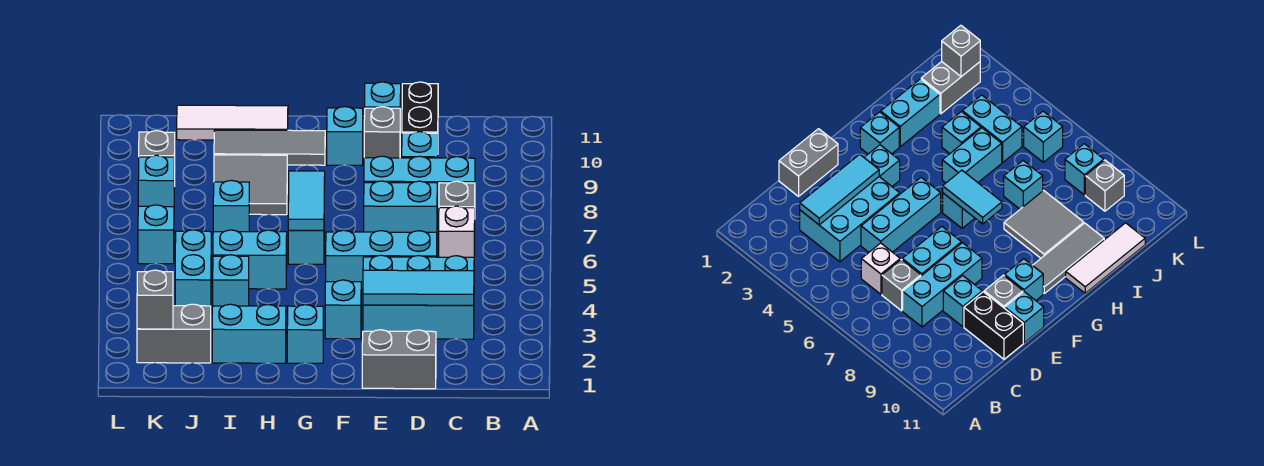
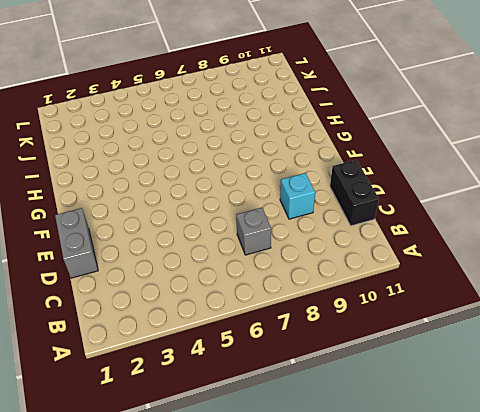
black brick C11:D11 level 1 -> black brick D10:D11 level 1
none -> cyan brick C3:E4 level 1
none -> white brick C6 level 1
none -> cyan brick C8:E8 level 1
none -> cyan brick D5:F5 level 1

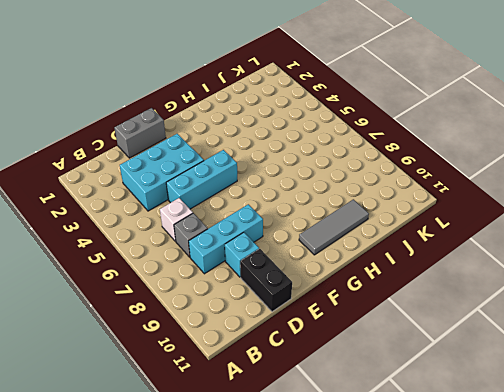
none -> cyan brick D7:E7 level 1
none -> grey brick E10 level 1
none -> cyan brick E11 level 1
none -> cyan brick F3 level 1

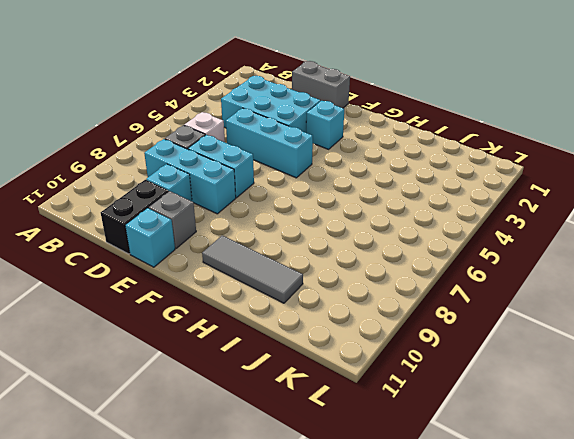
none -> cyan brick F10 level 1
none -> cyan brick G2 level 1
none -> cyan brick G6 level 1
none -> cyan brick H2:I2 level 1

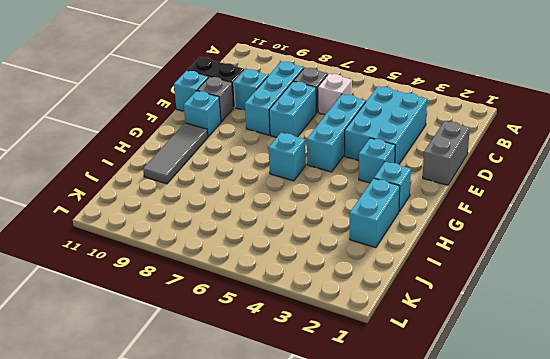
none -> cyan brick H5:I5 level 1
none -> grey tile H8:I9 level 1
none -> white tile H11:J11 level 1
none -> cyan brick I4 level 1

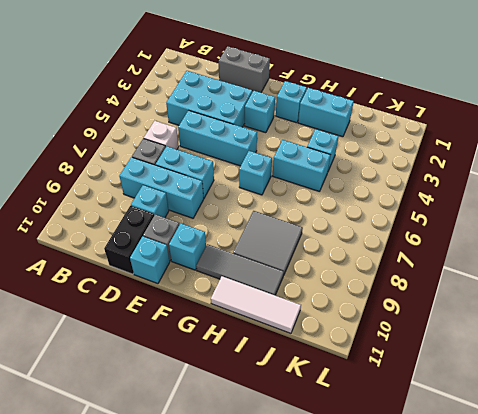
none -> cyan brick I7 level 1
none -> grey brick J2:K2 level 1
none -> cyan brick J4:J5 level 1
none -> cyan brick K6 level 1

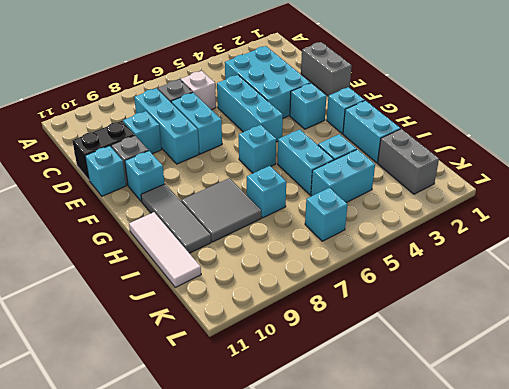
none -> cyan brick K8 level 1
none -> grey brick K9 level 1
none -> cyan tile C3:E3 level 2
none -> cyan tile G6:G7 level 2

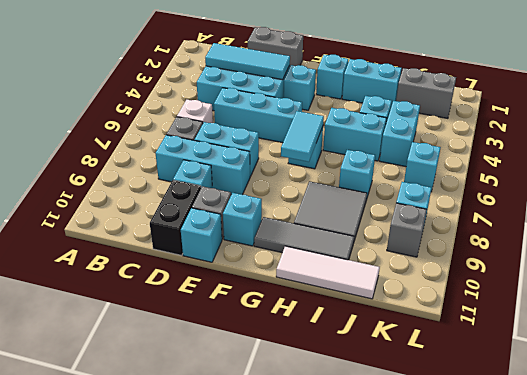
none -> grey brick K2 level 2

